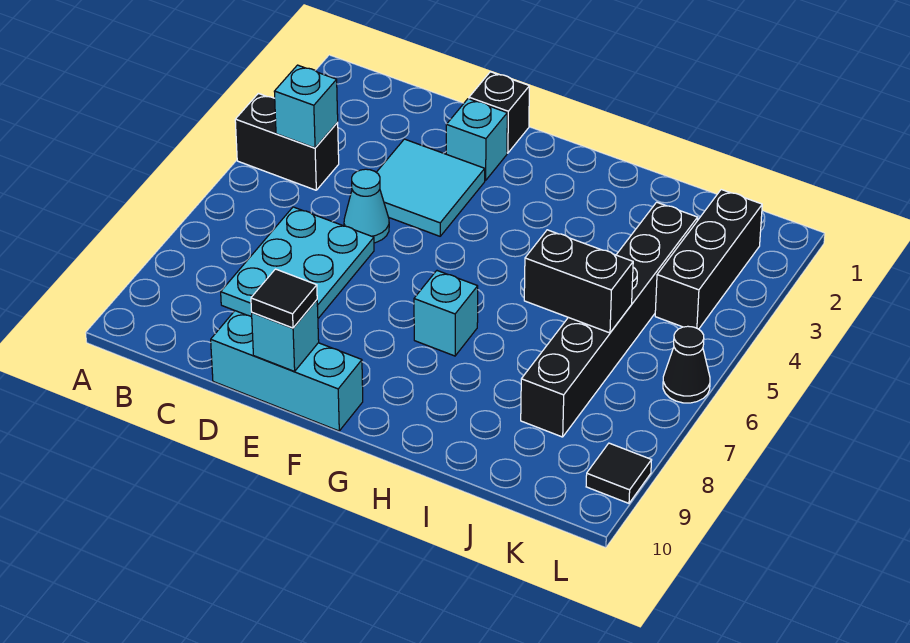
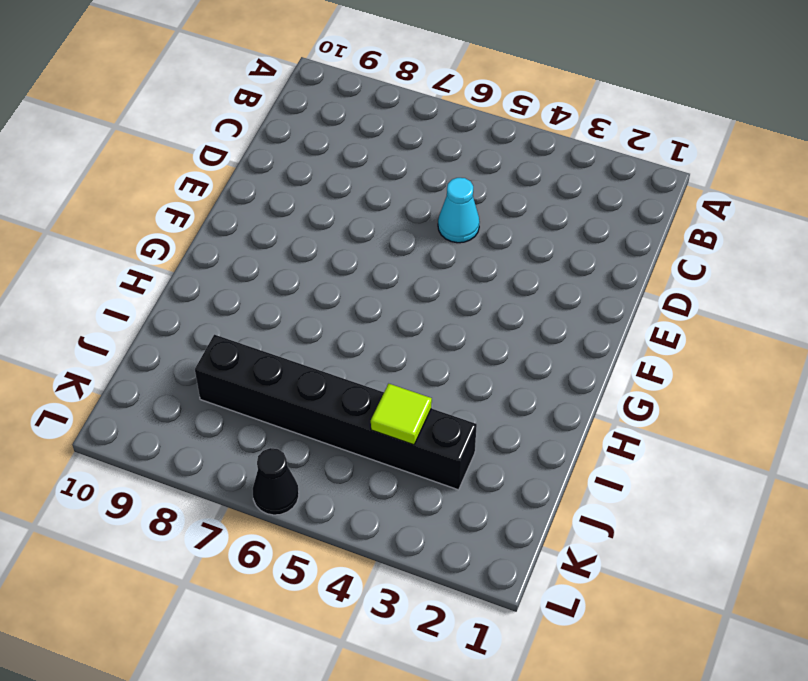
lime tile J4 level 2 -> none
none -> black brick A4:B4 level 1
none -> cyan plate C6:D8 level 1
none -> cyan tile D3:E4 level 1

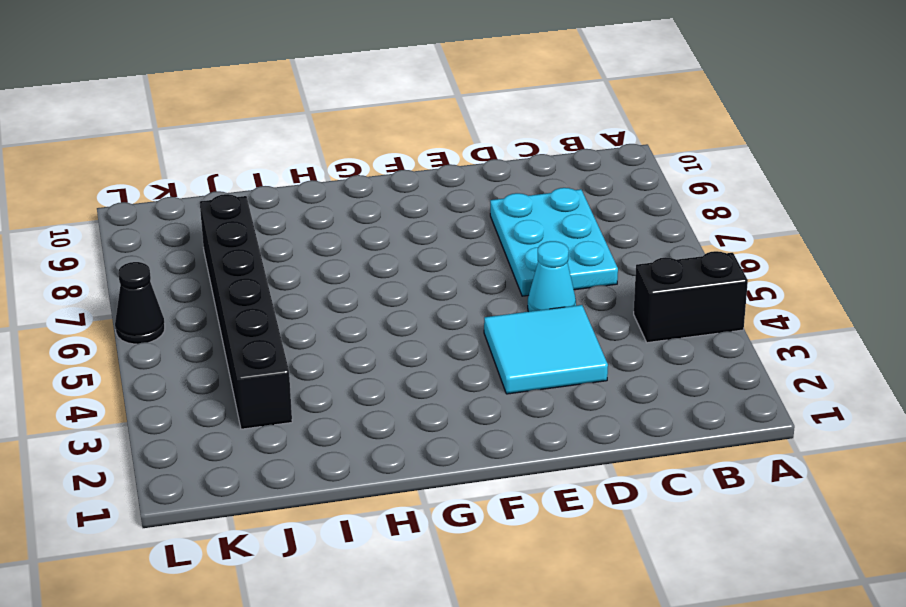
none -> cyan brick D10:F10 level 1
none -> black brick E1 level 1
none -> cyan brick E2 level 1

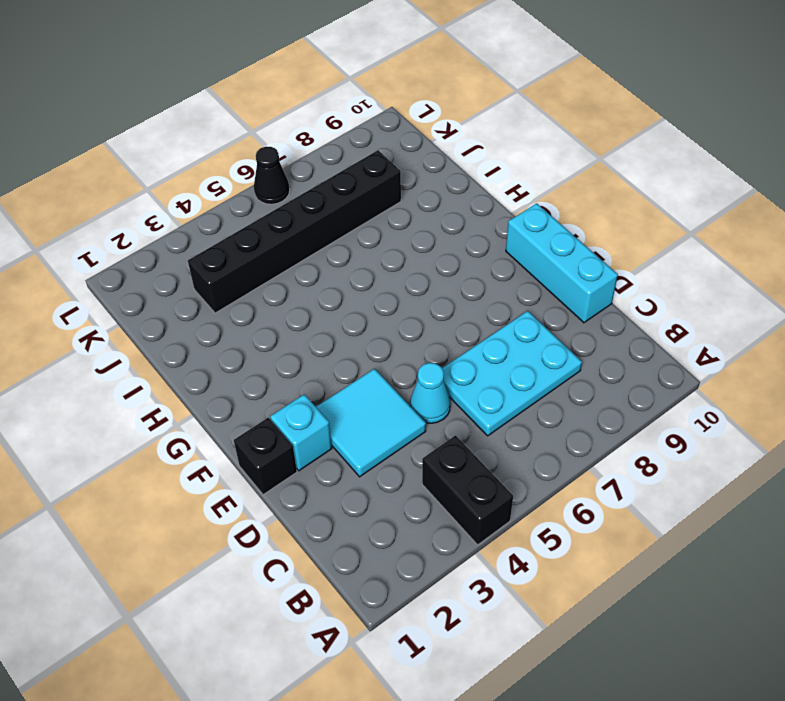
none -> cyan brick G7 level 1
none -> black brick K2:K4 level 1
none -> black tile L9 level 1

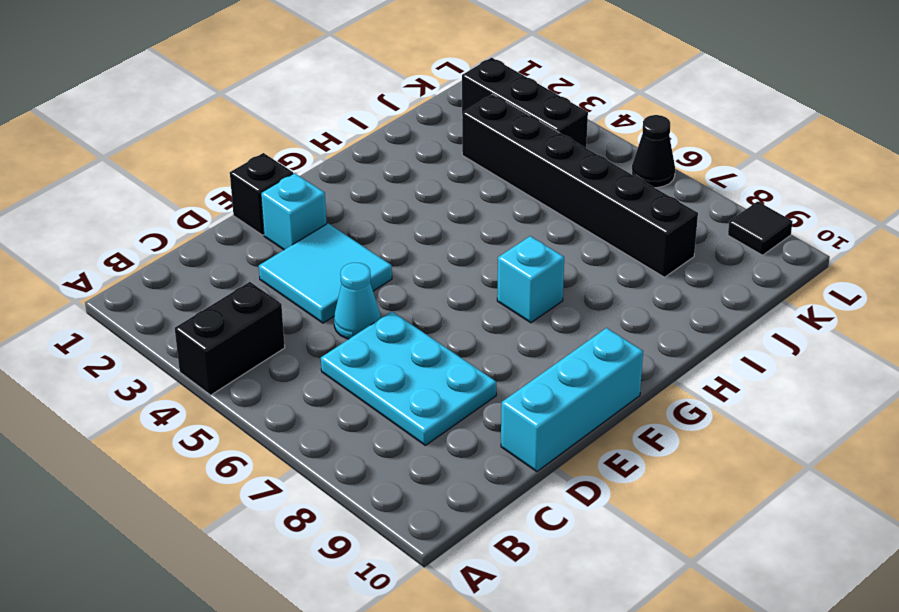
none -> cyan brick B4 level 2
none -> cyan brick E10 level 2
none -> black brick I6:J6 level 2

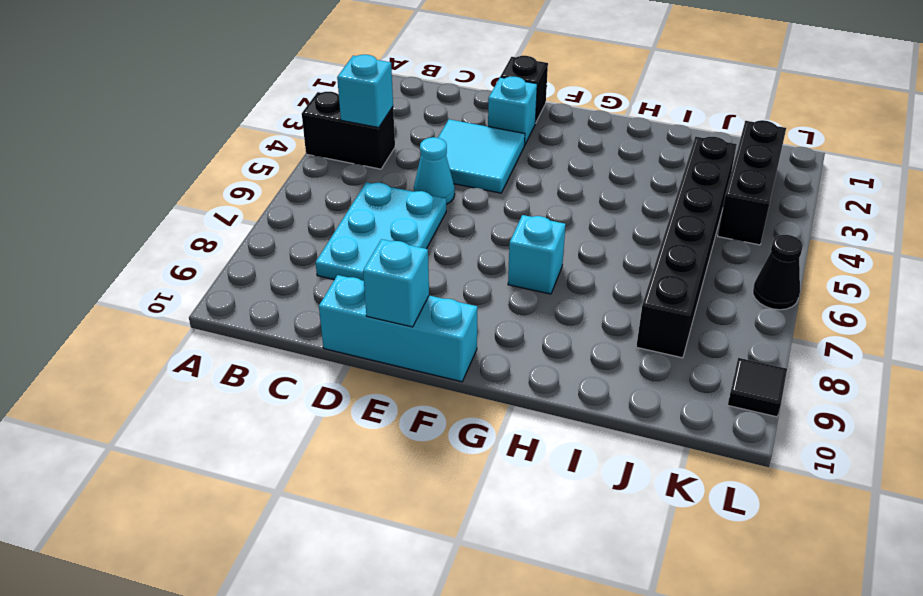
none -> black brick I6:J6 level 2
none -> black tile E10 level 3

